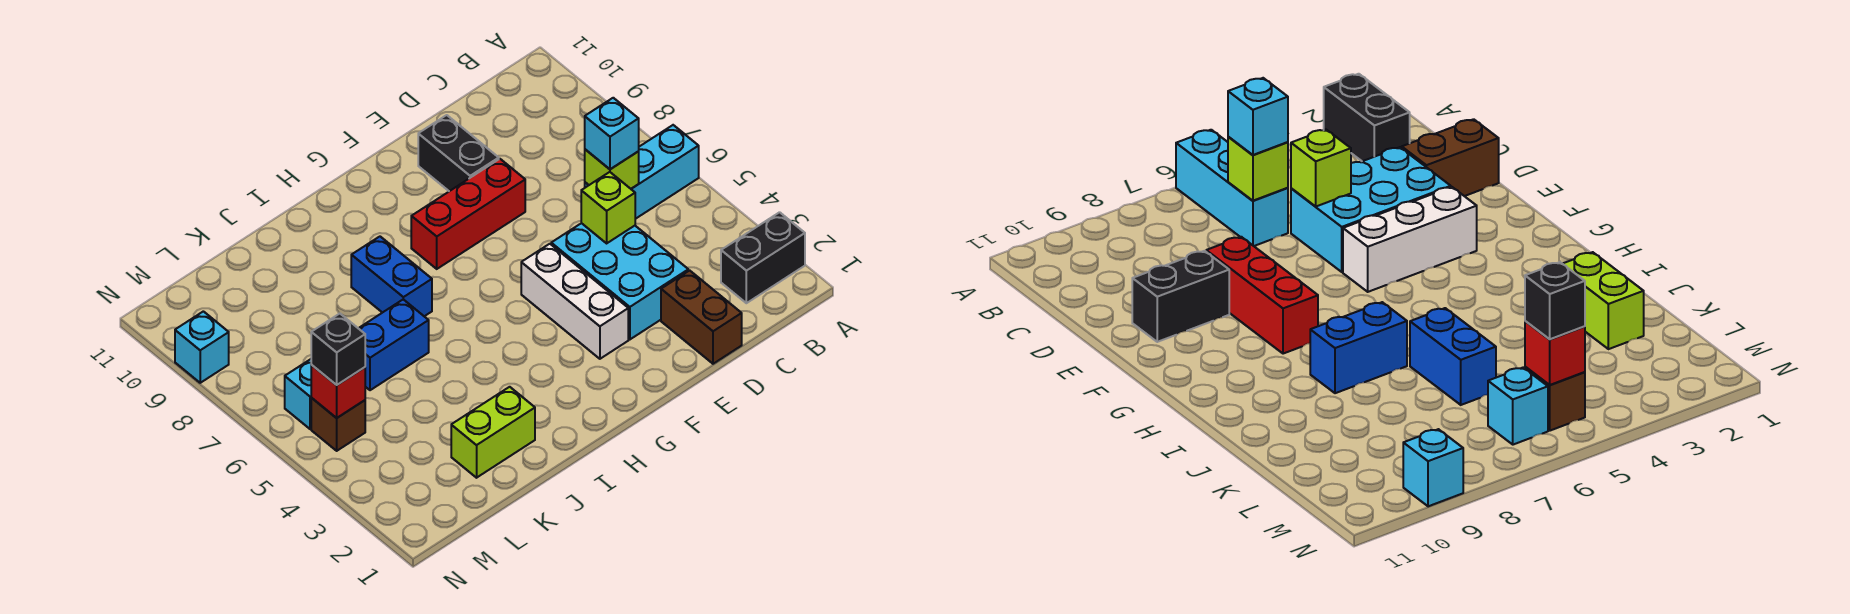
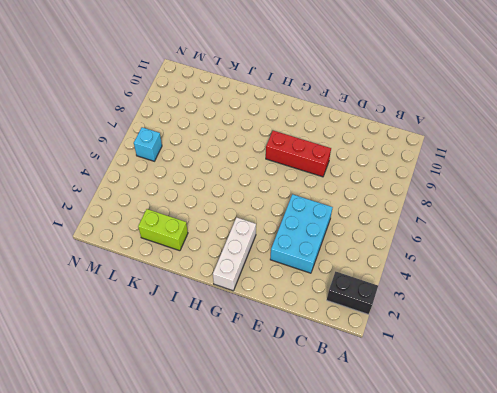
white brick G1:G3 level 1 -> white brick F3:F5 level 1
none -> cyan brick A6:C6 level 1
none -> brown brick D1:D2 level 1
none -> black brick E9:E10 level 1

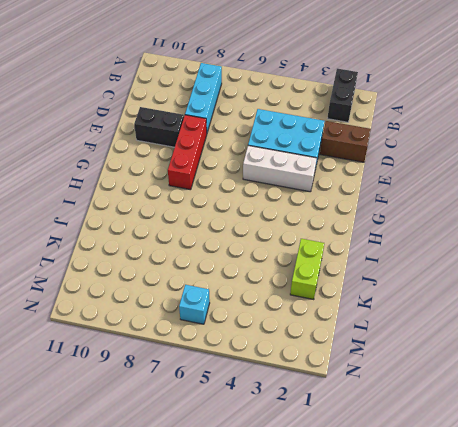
cyan brick B8:D8 level 1 -> cyan brick A6:C6 level 1
none -> blue brick I7:I8 level 1
none -> blue brick J6:K6 level 1
none -> brown brick M5 level 1

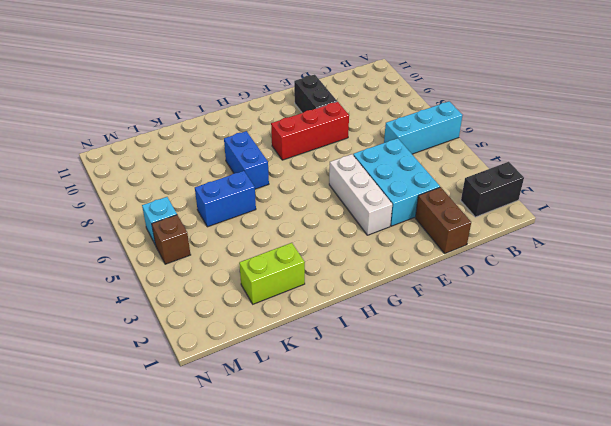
none -> cyan brick N9 level 1
none -> lime brick C6 level 2
none -> lime brick D5 level 2

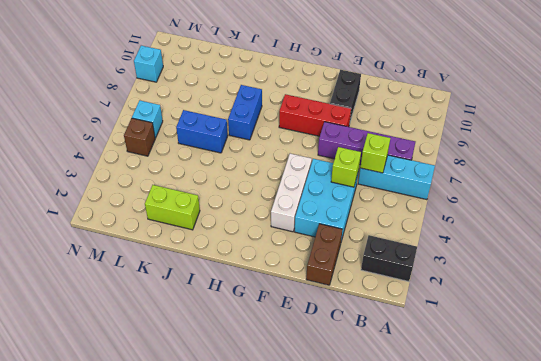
purple brick B7:E7 level 1 -> none
none -> red brick M5 level 2
none -> cyan brick C6 level 3
none -> black brick M5 level 3

